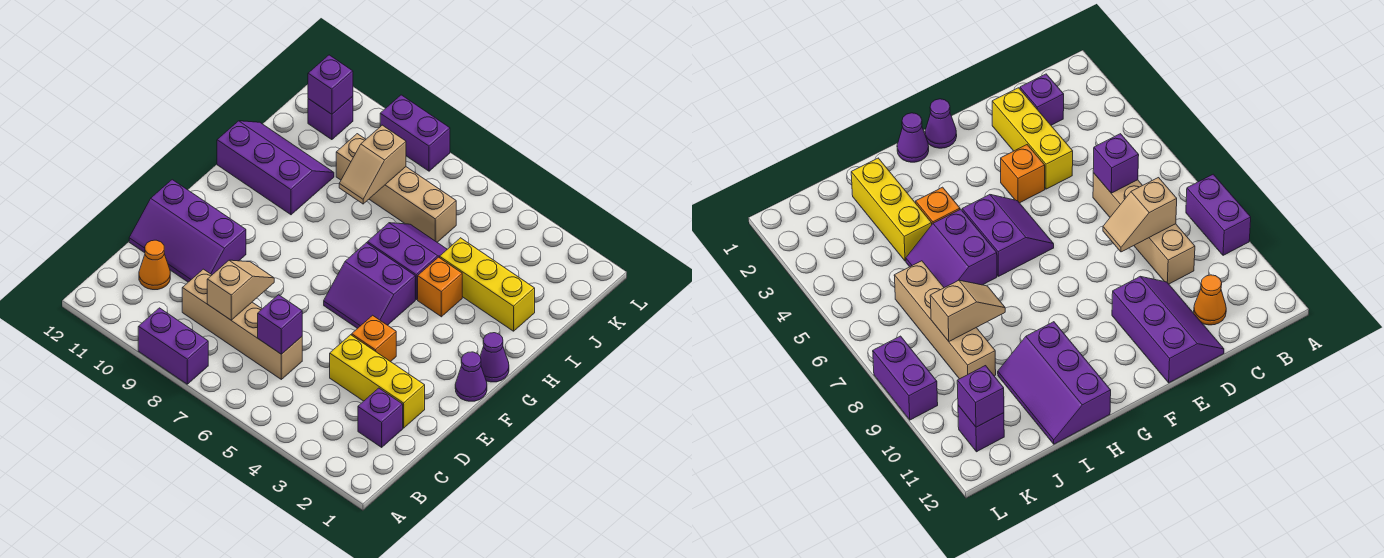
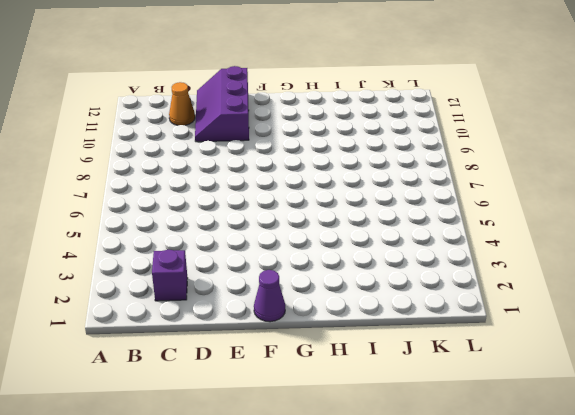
none -> purple brick A8:A9 level 1
none -> tan brick C6:C9 level 1
none -> yellow brick D2:D4 level 1

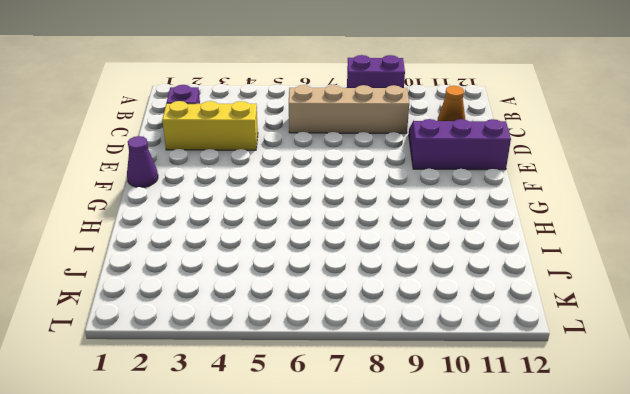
none -> orange brick E4 level 1
none -> purple slope F5:G6 level 1 top G
none -> purple cone G1 level 1

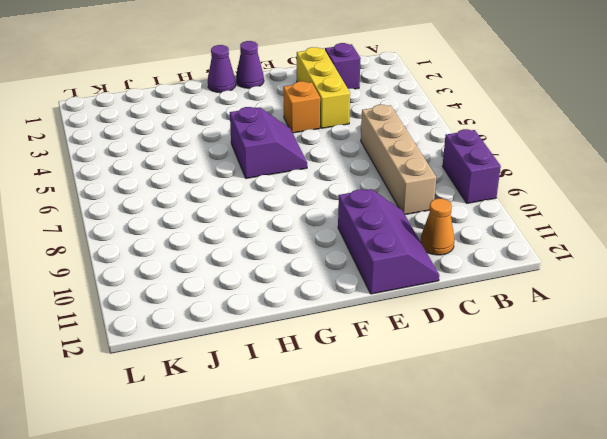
none -> orange brick H4 level 1
none -> purple slope H5:I6 level 1 top H
none -> purple slope H10:I12 level 1 top H

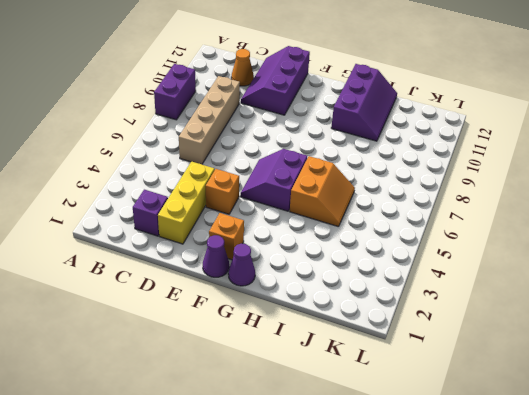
orange brick F2 level 1 -> orange brick H4 level 1
orange slope H5:I6 level 1 top H -> purple slope H5:I6 level 1 top H
none -> yellow brick I2:I4 level 1
none -> tan brick J6:J9 level 1
none -> purple brick K11 level 1

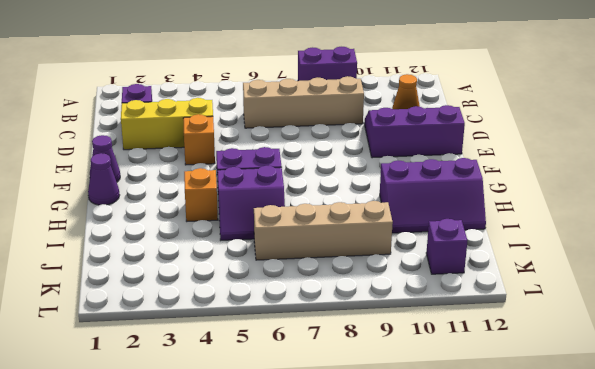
none -> yellow brick I2:I4 level 1
none -> purple brick L8:L9 level 1
none -> purple brick C6 level 2

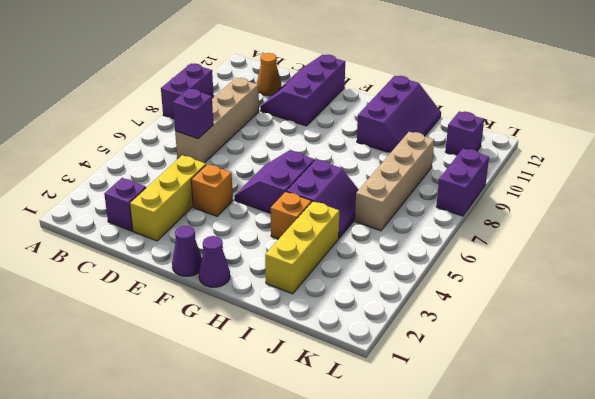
none -> tan slope C8:D8 level 2 top C
none -> tan slope I8:J8 level 2 top J
none -> purple brick K11 level 2

